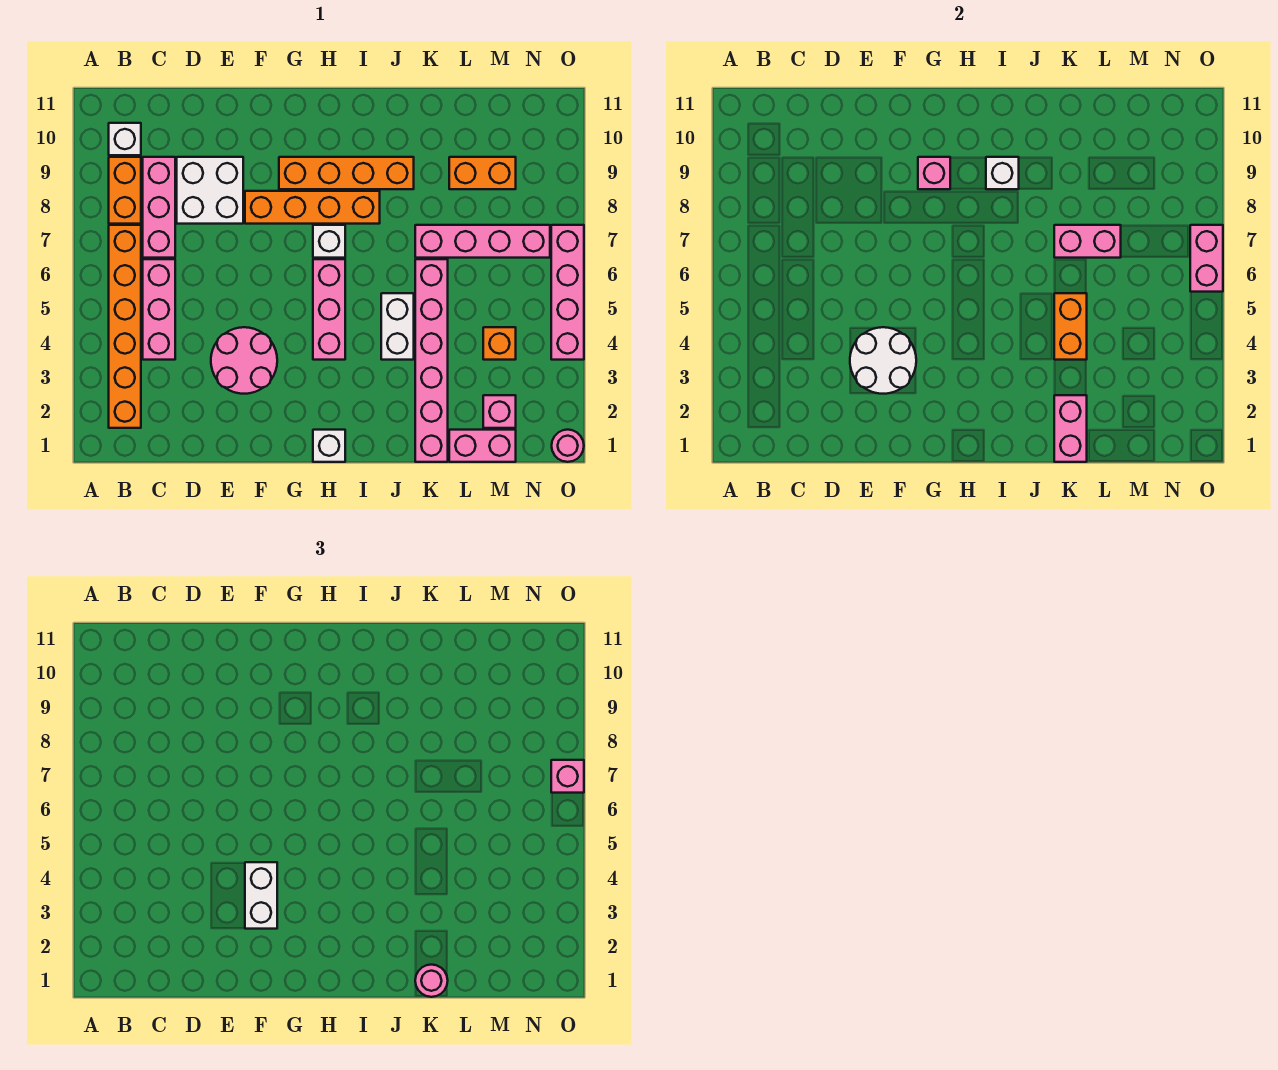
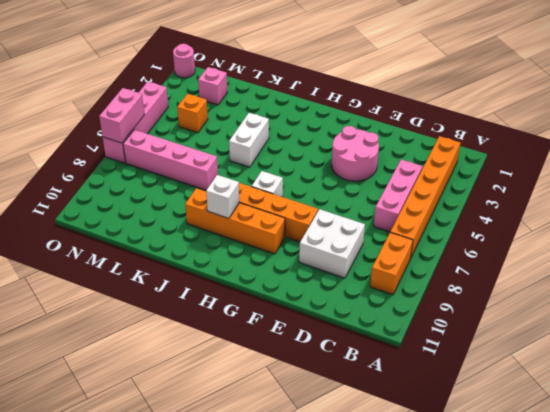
none -> white brick B10 level 1
none -> pink brick C7:C9 level 1
none -> white brick H1 level 1
none -> pink brick H4:H6 level 1

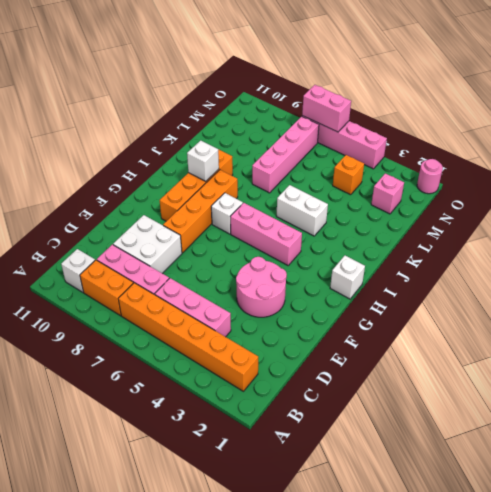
none -> pink brick K1:K6 level 1
none -> pink brick L1:M1 level 1
none -> orange brick L9:M9 level 1
none -> white round brick E3:F4 level 2

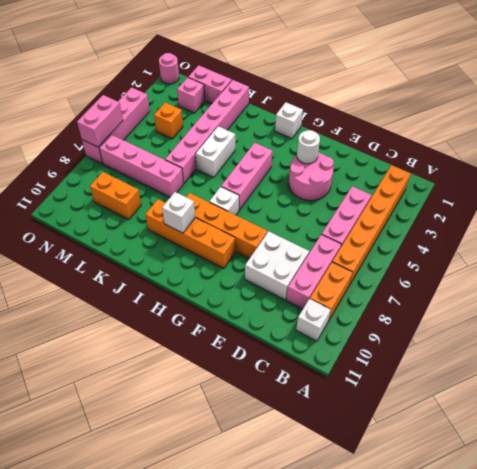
white round brick F3 level 2 -> white round brick E3:F4 level 2
none -> pink brick G9 level 2
none -> pink brick K1:K2 level 2
none -> orange brick K4:K5 level 2
none -> pink brick K7:L7 level 2

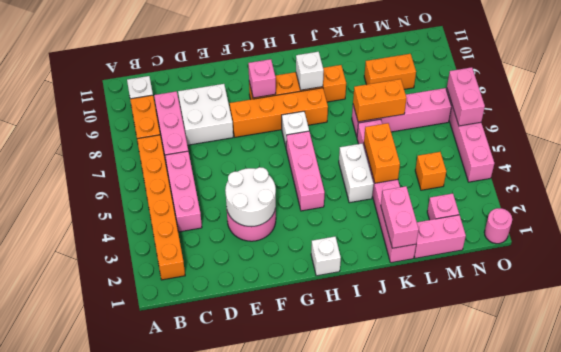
orange brick K7:L7 level 2 -> pink brick K7:L7 level 2
none -> white brick F3:F4 level 3
none -> pink round brick K1 level 3
none -> pink brick O7 level 3

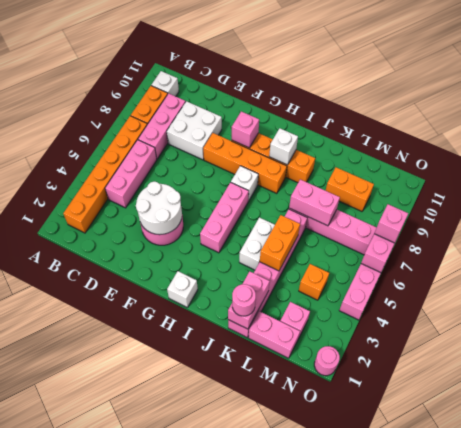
none -> white brick F3:F4 level 3

